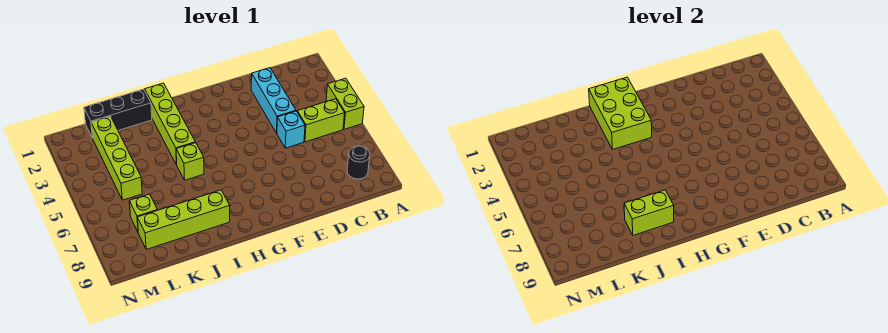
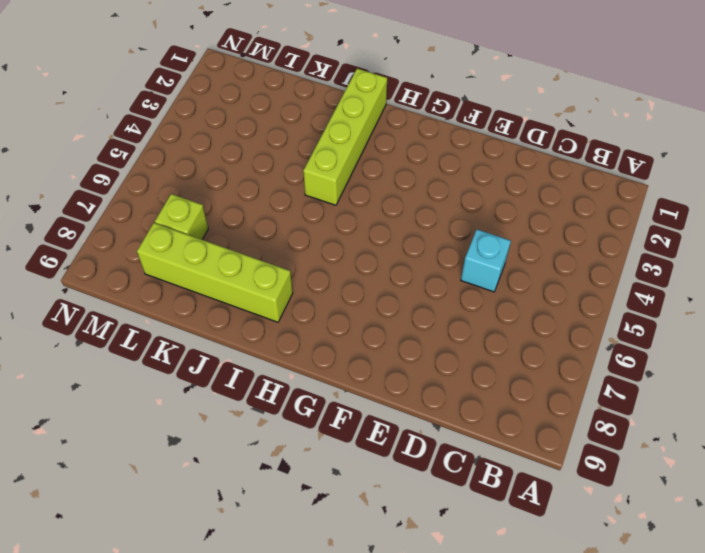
none -> lime brick A4:A5 level 1
none -> lime brick B5:C5 level 1
none -> black round brick B8 level 1

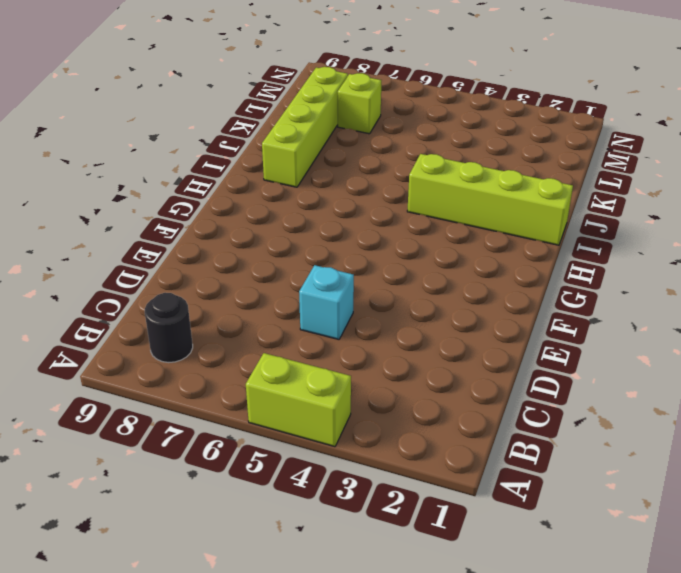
none -> lime brick B5:C5 level 1
none -> cyan brick D2:D4 level 1
none -> lime brick I5 level 1

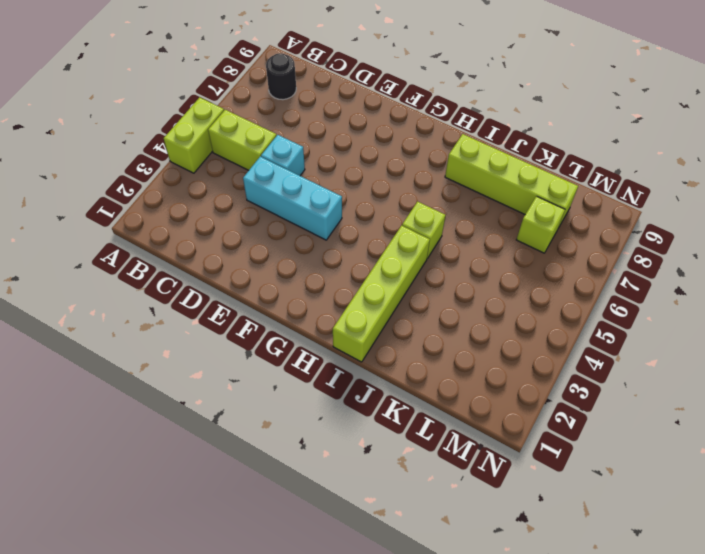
cyan brick D4:F4 level 1 -> cyan brick D2:D4 level 1
none -> black brick J1:L1 level 1
none -> lime brick L2:L5 level 1
none -> lime brick H1:I3 level 2

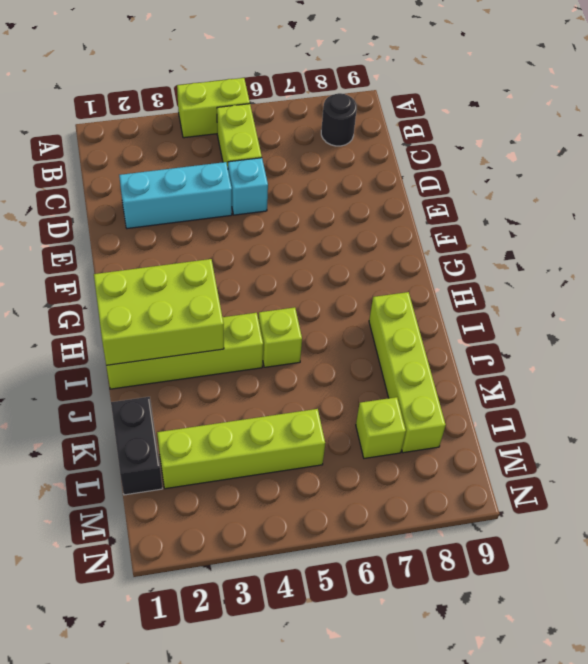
black brick K1:L1 level 1 -> black brick J1:L1 level 1
none -> lime brick I8:J8 level 2

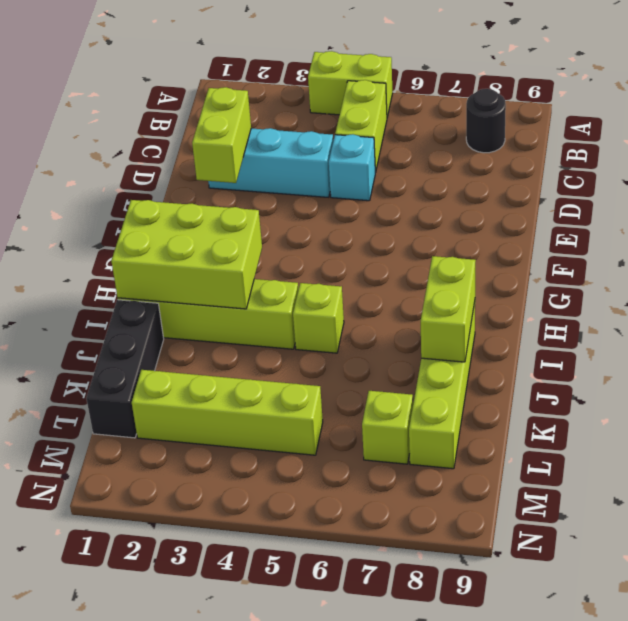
lime brick D2:E2 level 2 -> none

